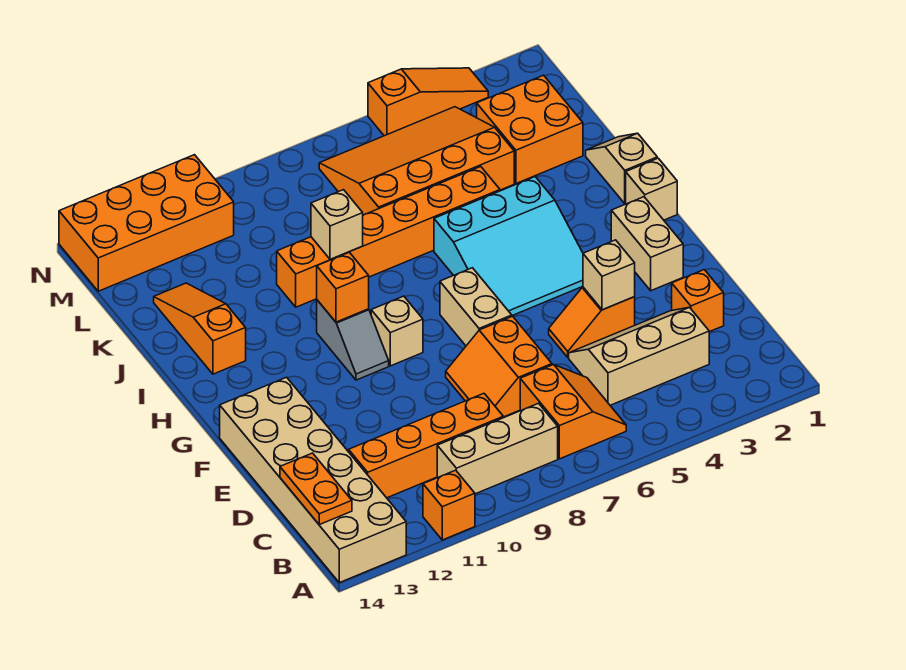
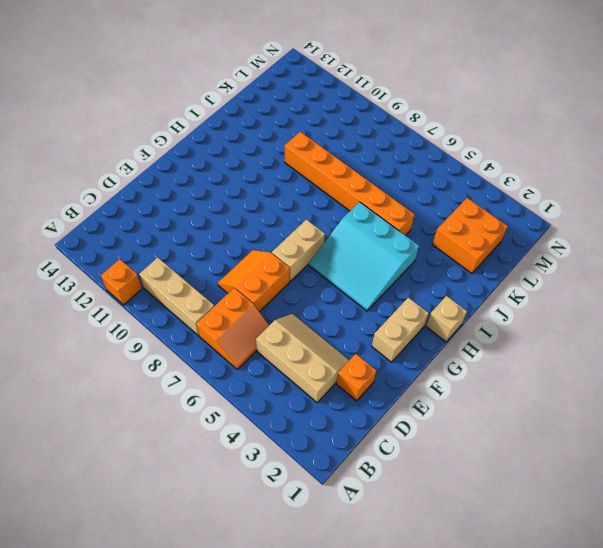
none -> tan brick A13:F14 level 1
none -> orange brick C9:C12 level 1
none -> orange slope E4:E5 level 1 top 4

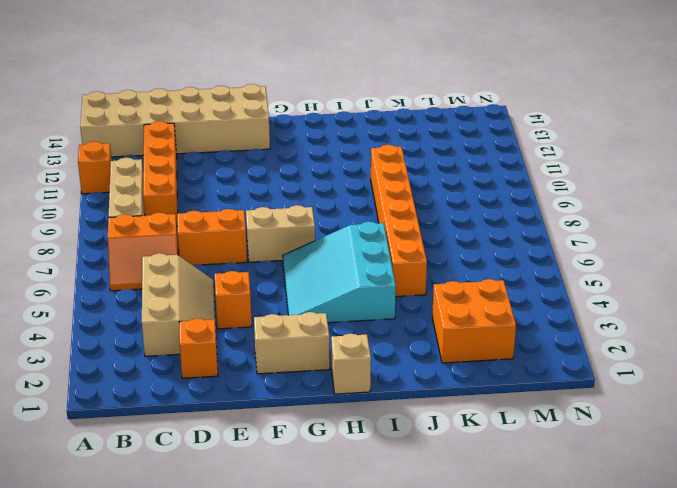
none -> tan brick G9 level 1
none -> grey slope G10:H10 level 1 top H
none -> tan slope I1:J1 level 1 top I

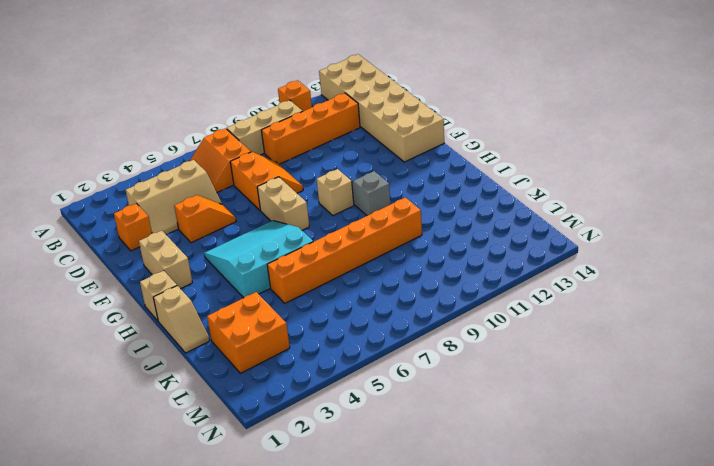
none -> orange slope I13:K13 level 1 top I
none -> orange slope K4:M7 level 1 top K
none -> orange brick M11:N14 level 1

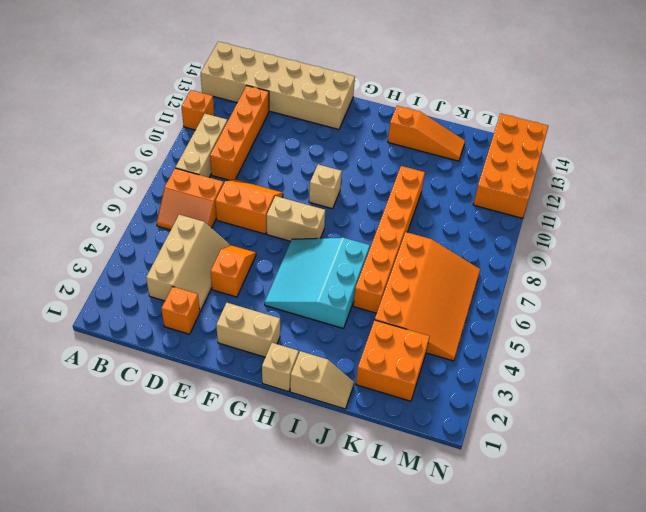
none -> grey slope G10:H10 level 1 top H
none -> orange slope N3:N5 level 1 top 5
none -> orange plate B14:C14 level 2

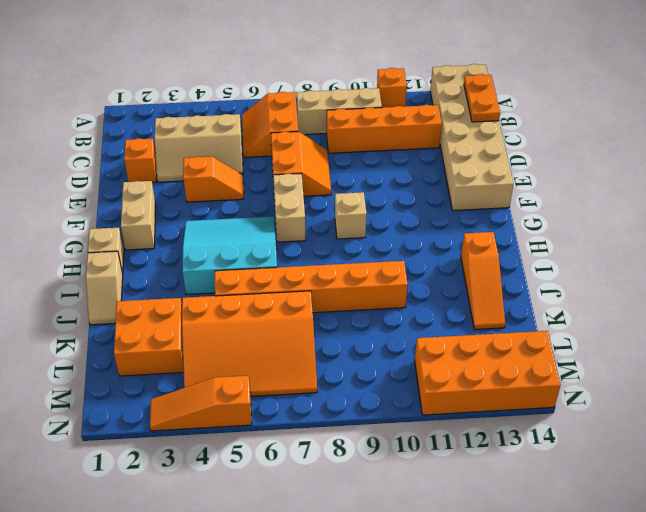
none -> grey slope G10:H10 level 1 top H
none -> tan brick E4 level 2
none -> orange brick H10 level 2

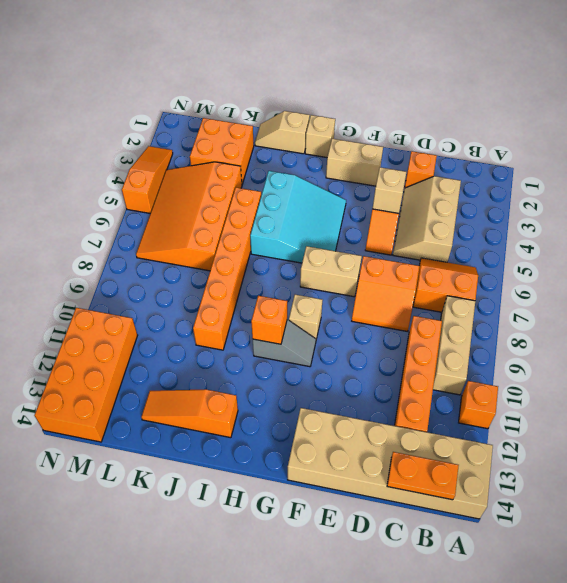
none -> tan brick J9 level 2

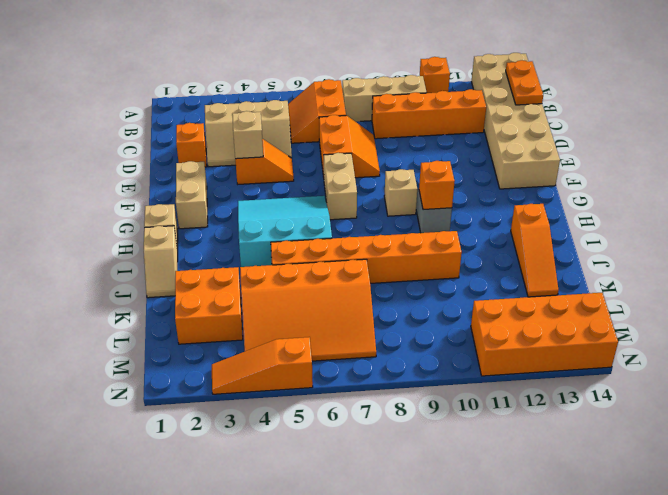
none -> tan brick J9 level 2

